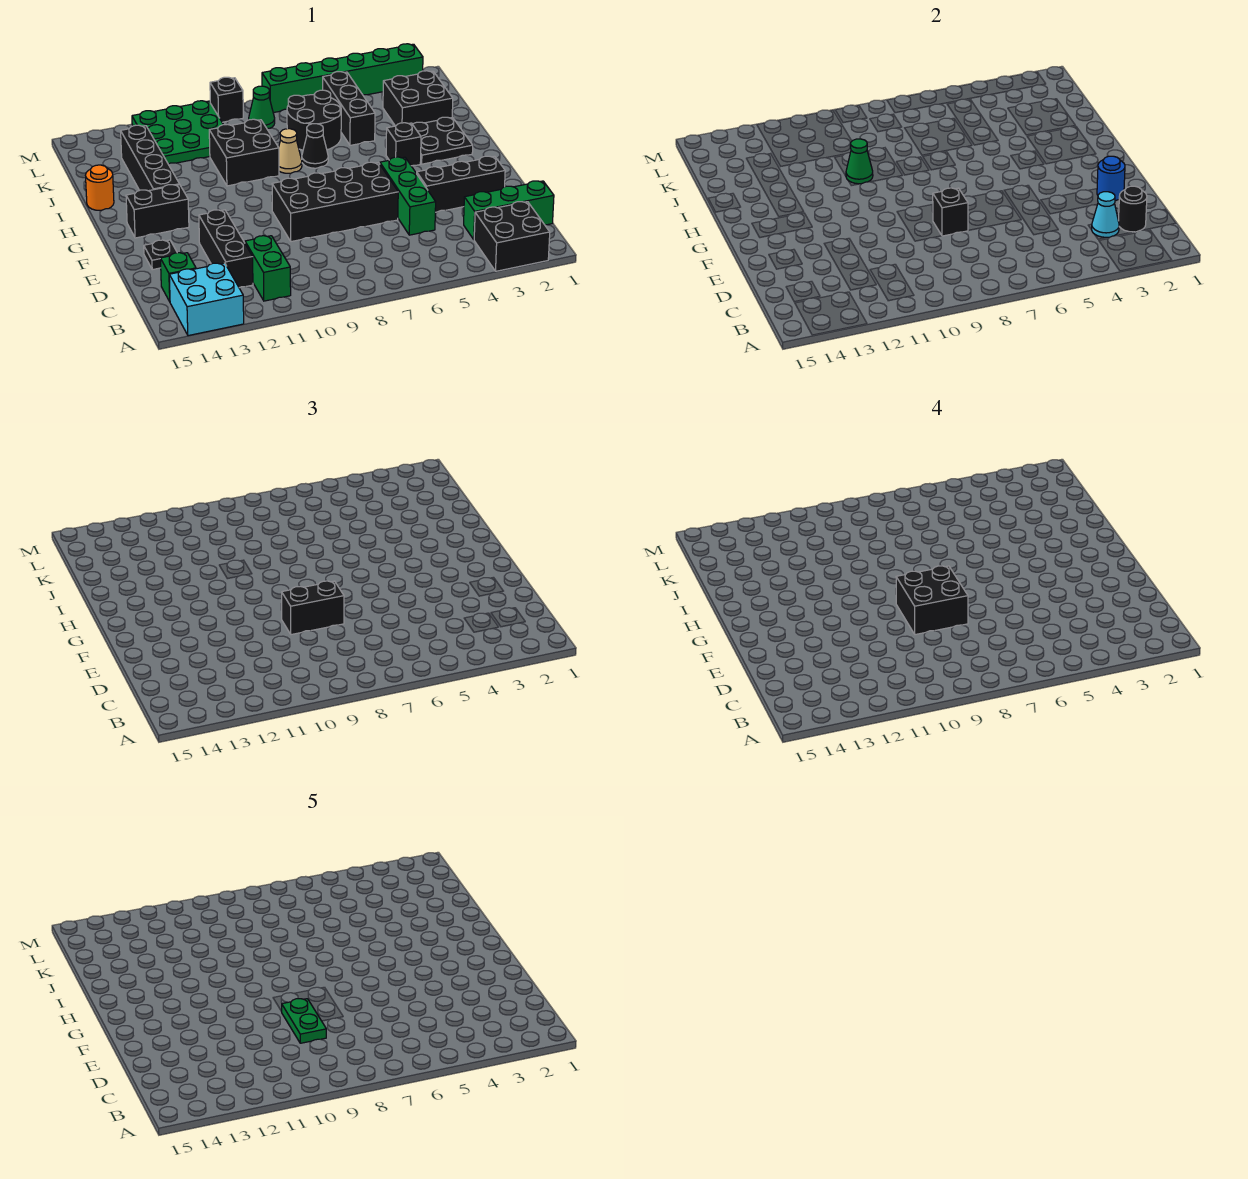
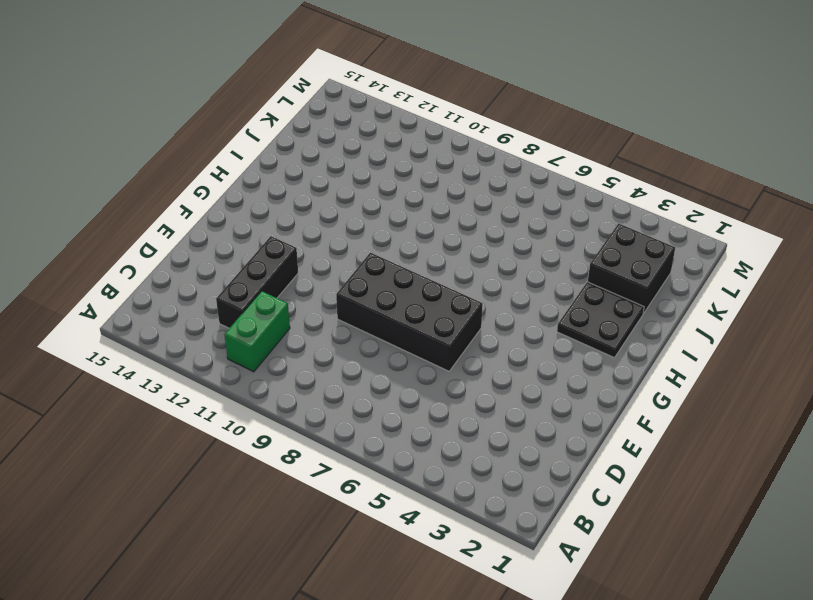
none -> black brick A2:B3 level 1
none -> cyan brick A13:B14 level 1
none -> green brick C1:C3 level 1
none -> green brick C14 level 1

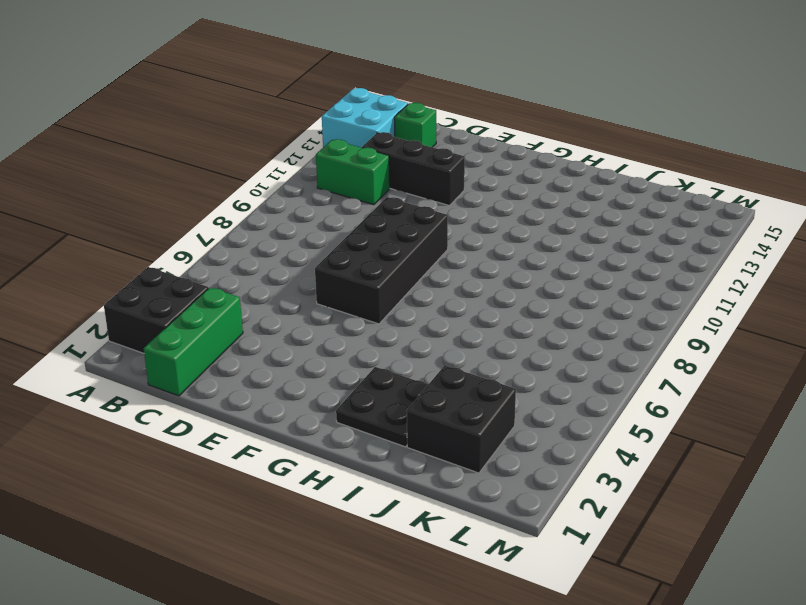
none -> green brick D5:F5 level 1
none -> black brick E2:E4 level 1
none -> black plate E14 level 1
none -> black brick G13:G14 level 1

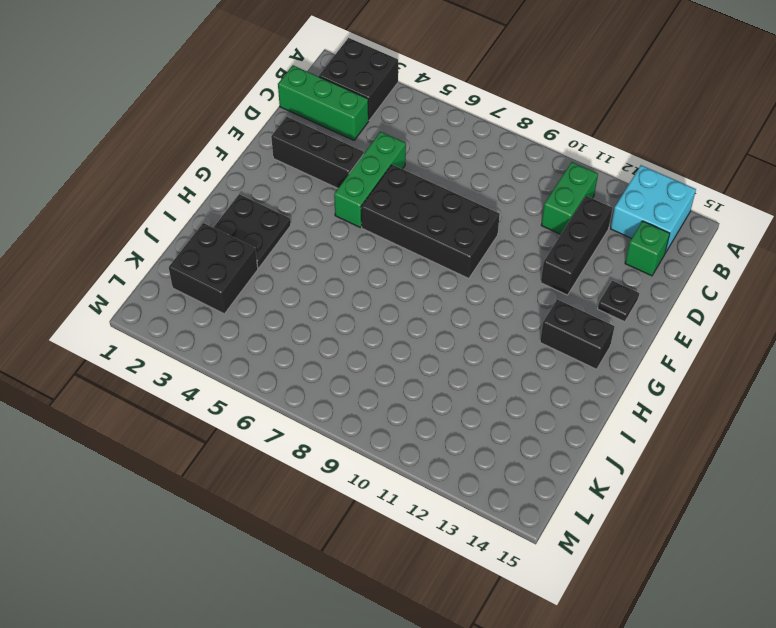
none -> black brick H4 level 1
none -> black brick H13:K13 level 1
none -> black cone I7 level 1
none -> tan cone I8 level 1

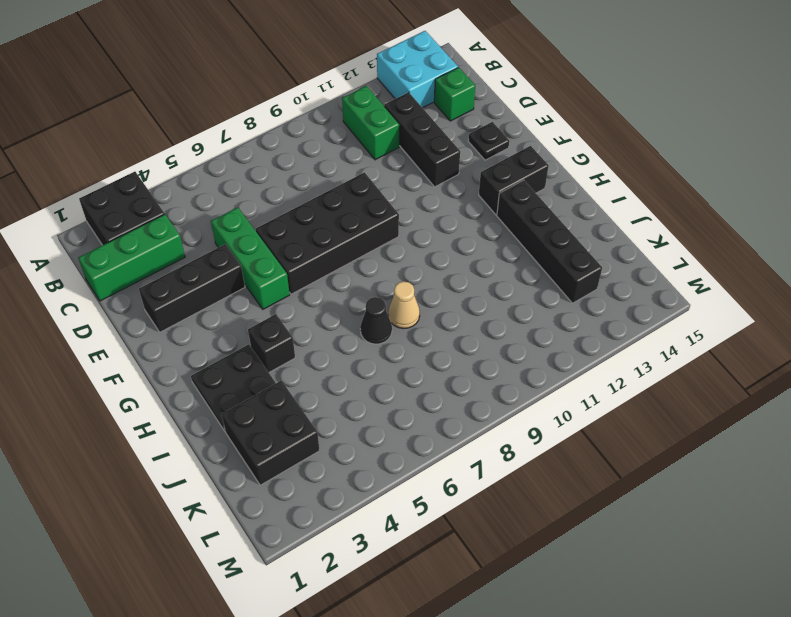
none -> black brick I9:J10 level 1
none -> orange round brick I15 level 1
none -> black brick J5:L5 level 1
none -> black round brick J6:K7 level 1

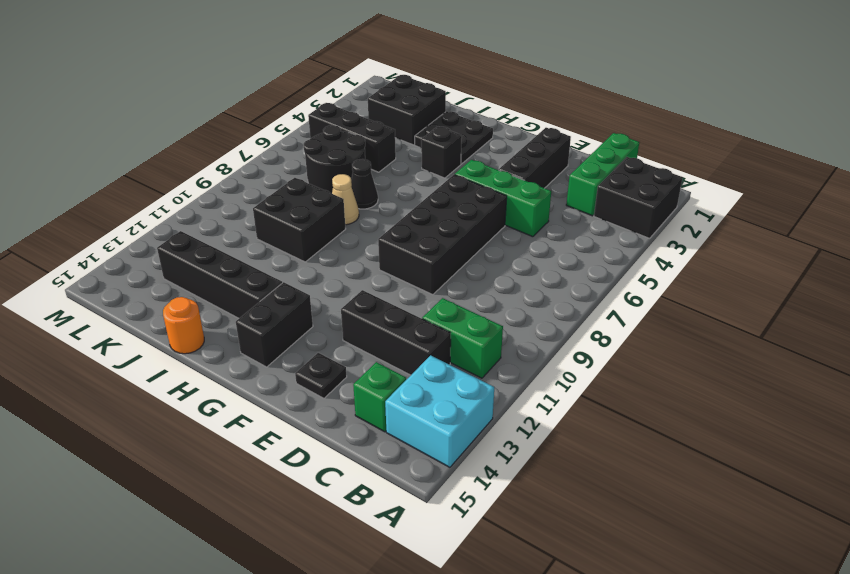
none -> green plate K10:M12 level 1
none -> green cone L8 level 1
none -> green brick M2:M7 level 1
none -> black brick M9 level 1

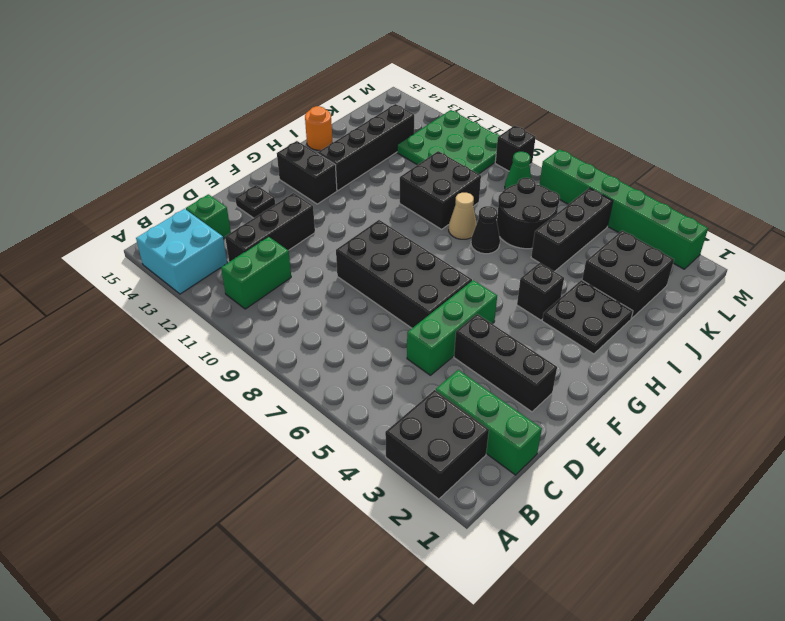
none -> black round brick C2 level 2
none -> cyan cone C3 level 2
none -> blue round brick E2 level 2
none -> black brick E8 level 2

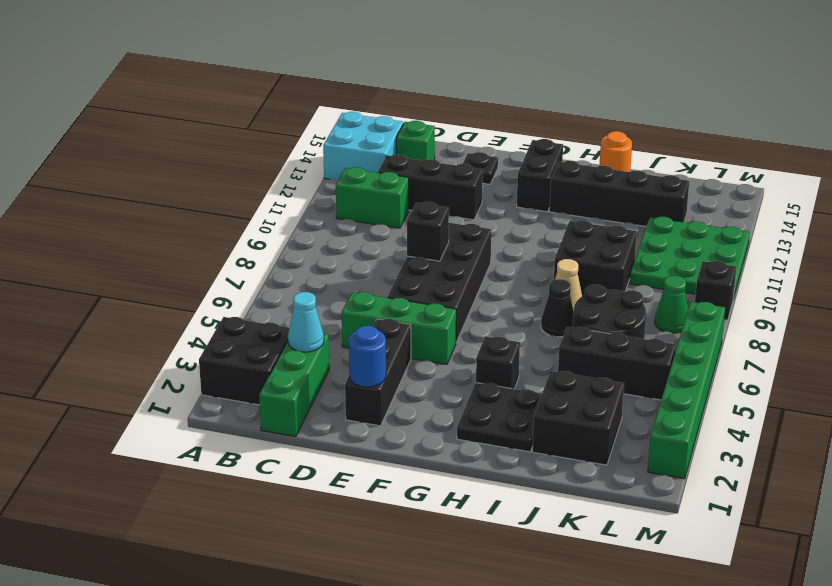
none -> black round brick C2 level 2
none -> green cone I10 level 2
none -> black brick E8:E9 level 3
none -> black brick E8:F9 level 4

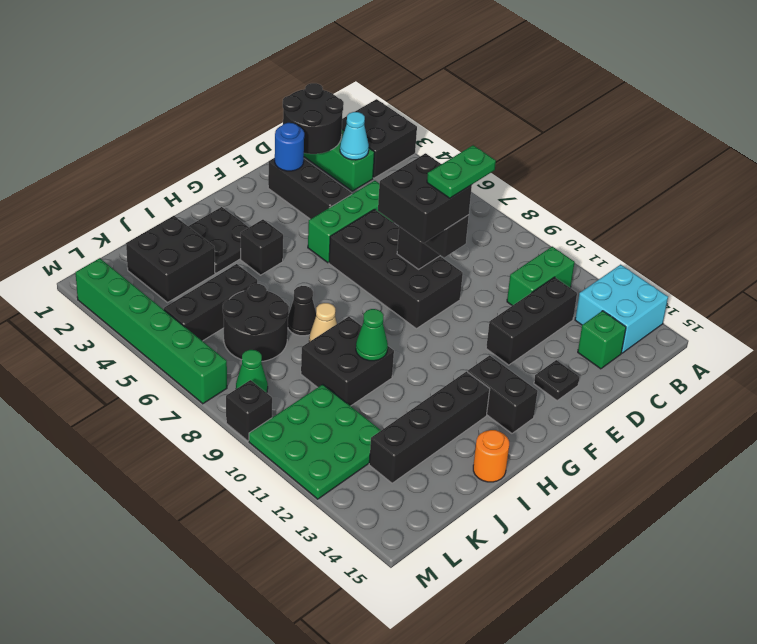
black round brick C1:D2 level 2 -> black round brick C2 level 2

